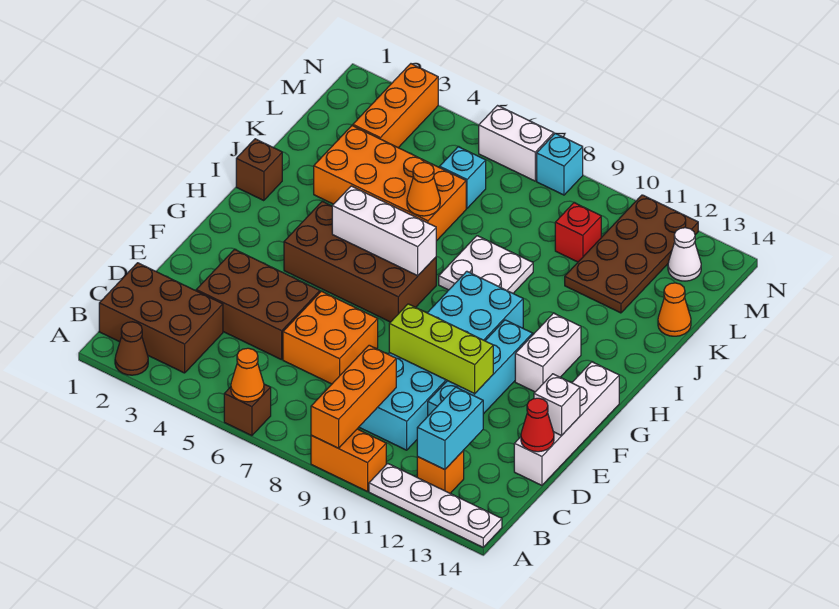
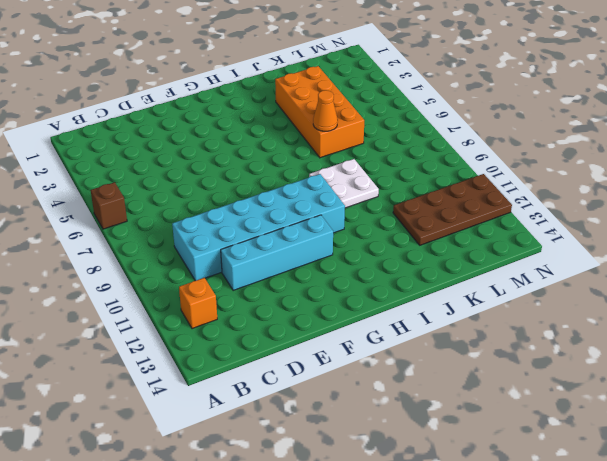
none -> brown cone A2 level 1
none -> orange brick A9:A10 level 1
none -> white plate A11:A14 level 1
none -> brown brick B1:C3 level 1

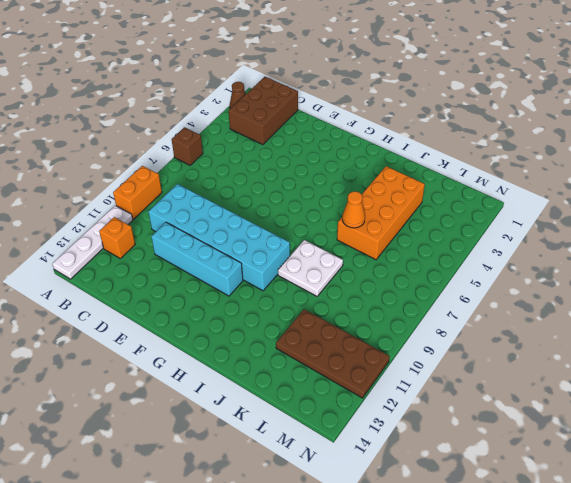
none -> brown brick D3:E5 level 1
none -> orange brick D6:E7 level 1
none -> white brick D14:G14 level 1
none -> brown brick G4:H7 level 1

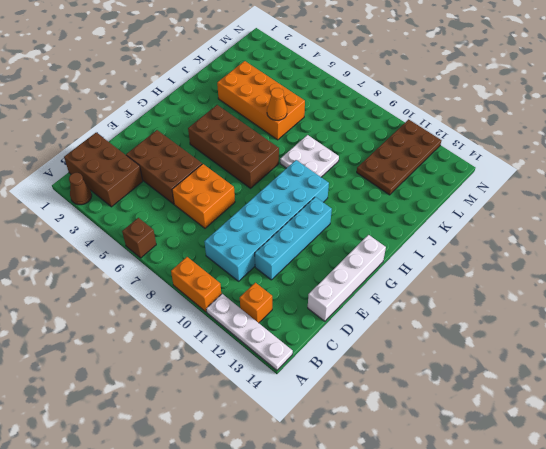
none -> white brick G12:H12 level 1
none -> brown brick I1 level 1
none -> orange cone K14 level 1
none -> orange brick L3:N3 level 1

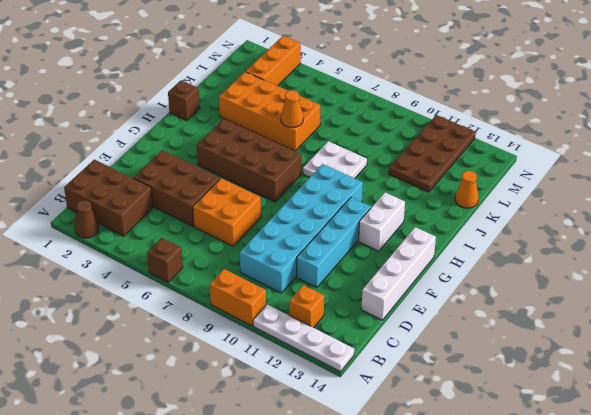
none -> cyan brick L6 level 1
none -> red brick L10 level 1
none -> white cone M13 level 1
none -> white brick N6:N7 level 1

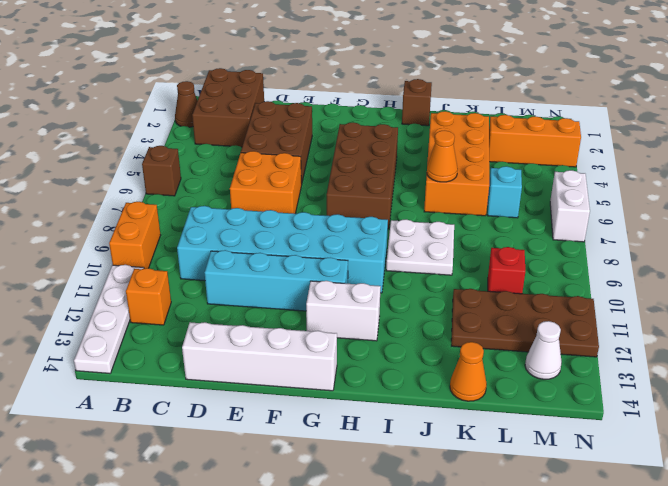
none -> cyan brick N8 level 1
none -> orange cone A6 level 2
none -> orange brick A9:C9 level 2
none -> cyan brick B12:C12 level 2

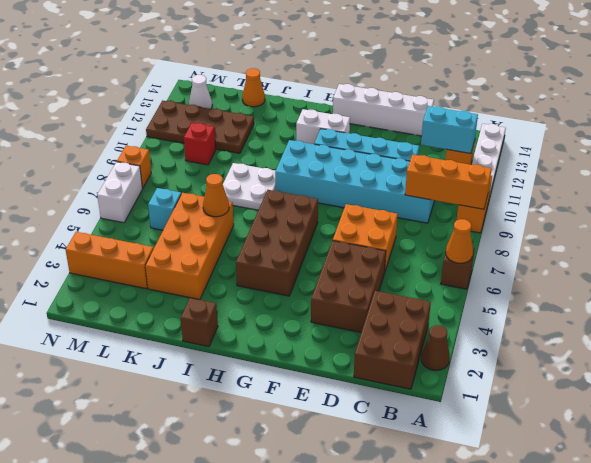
orange brick N8 level 1 -> cyan brick N8 level 1
none -> red cone D14 level 2
none -> lime brick E9:E11 level 2
none -> white brick E14 level 2
none -> white brick H5:H7 level 2

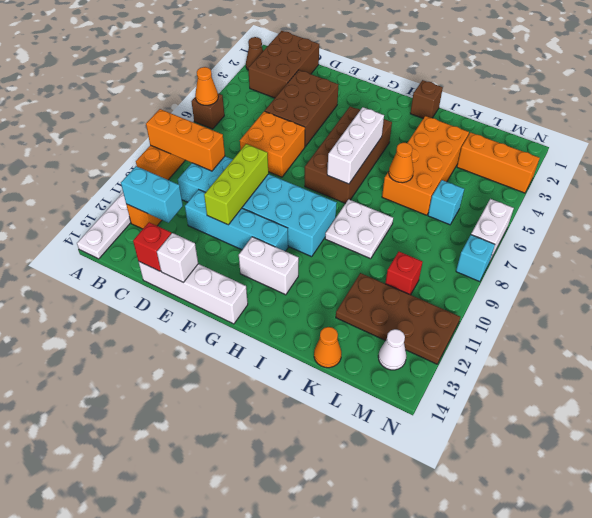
red brick D14 level 2 -> red cone D14 level 2

